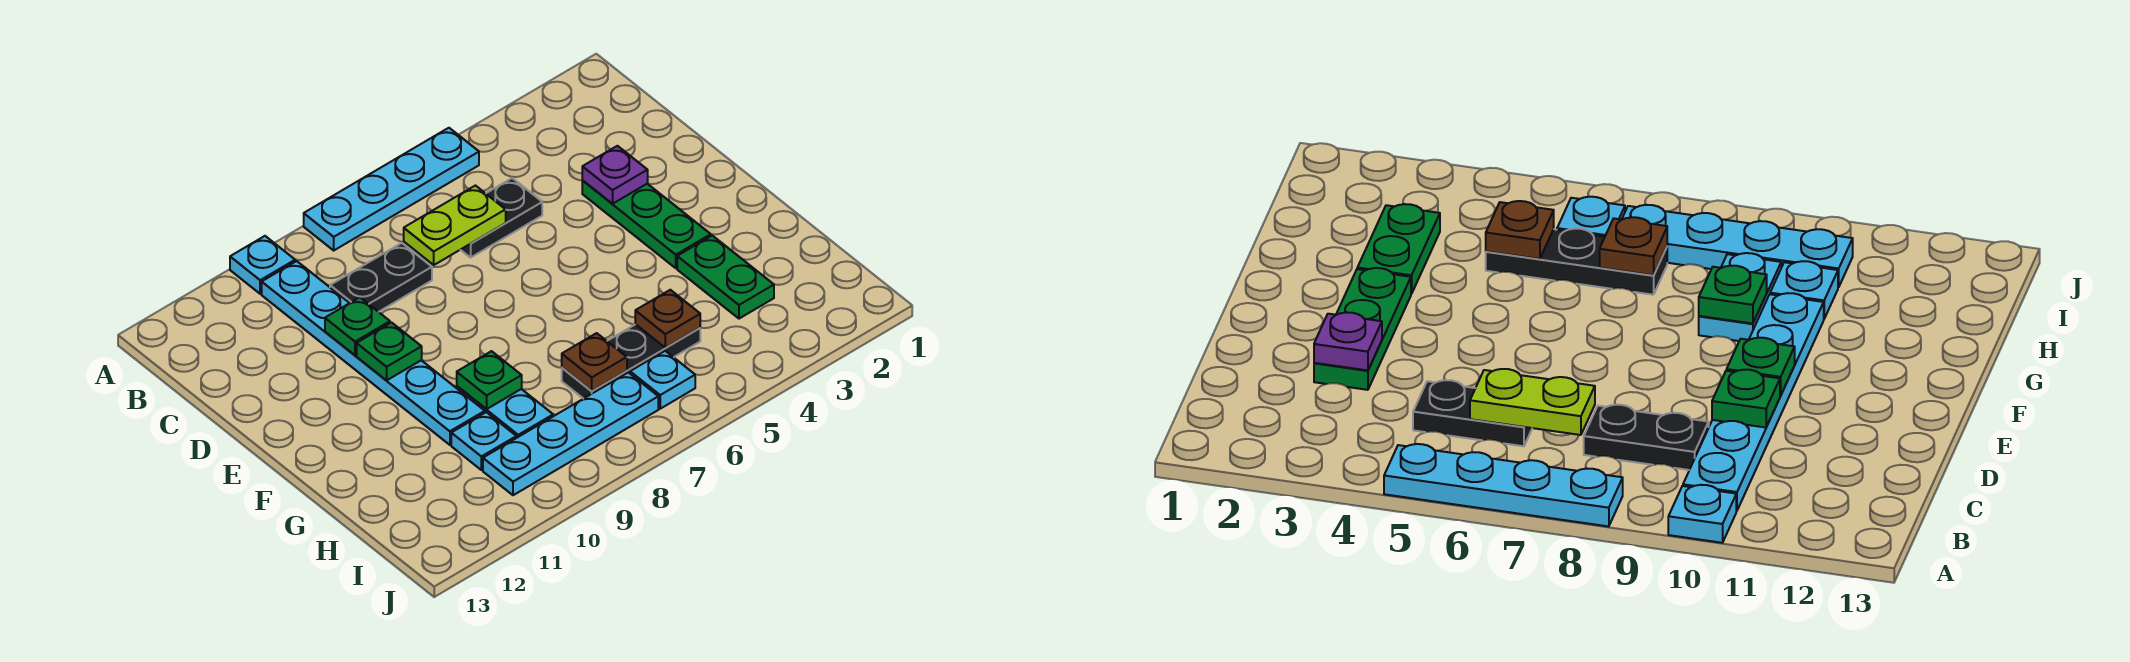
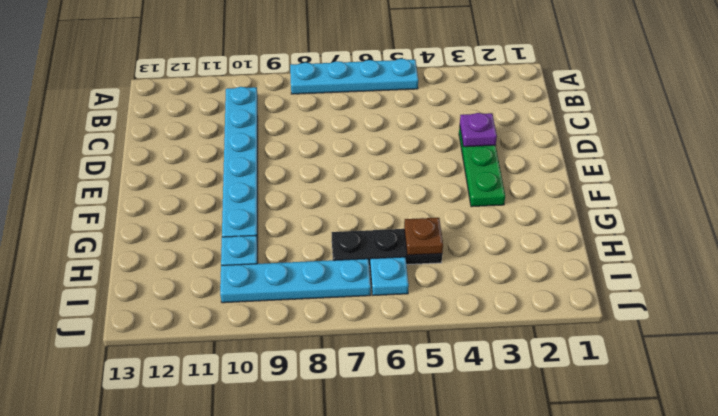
none -> cyan plate A10 level 1
none -> black plate C5:C6 level 1
none -> black plate C8:C9 level 1

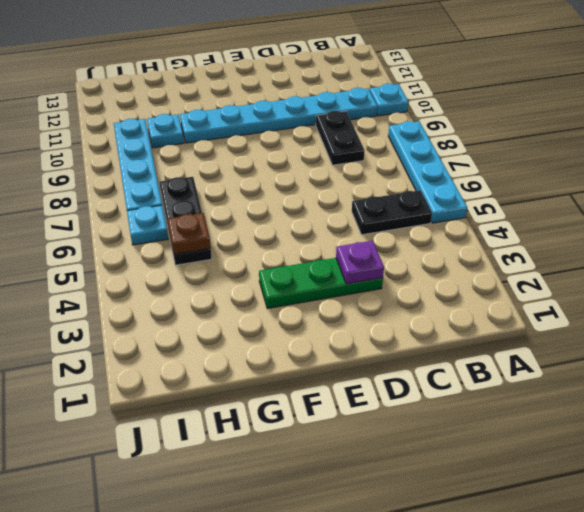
black plate B5:C5 level 1 -> black plate C5:C6 level 1
none -> green plate G3:H3 level 1
none -> cyan plate G9:H9 level 1
none -> lime plate C6:C7 level 2

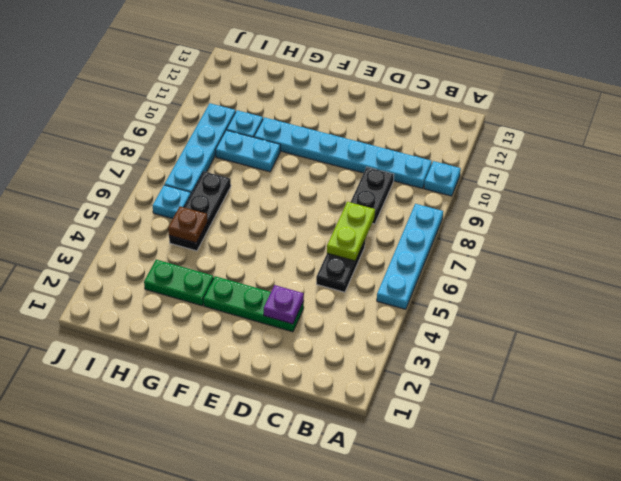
none -> green plate D10 level 2
none -> green plate E10 level 2
none -> green plate G9 level 2

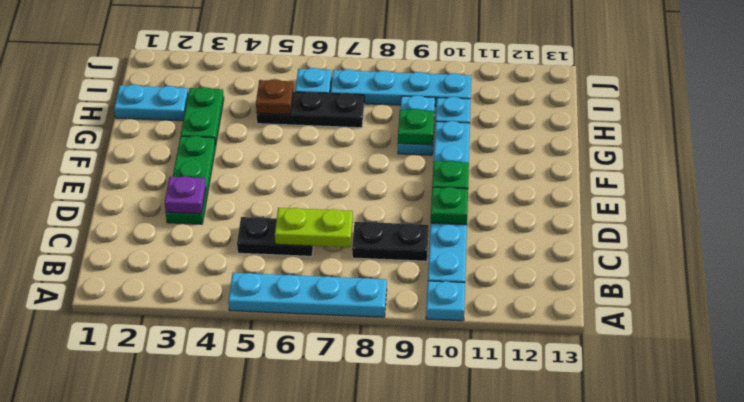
cyan plate H1:H2 level 1 -> none
none -> brown plate H7 level 2

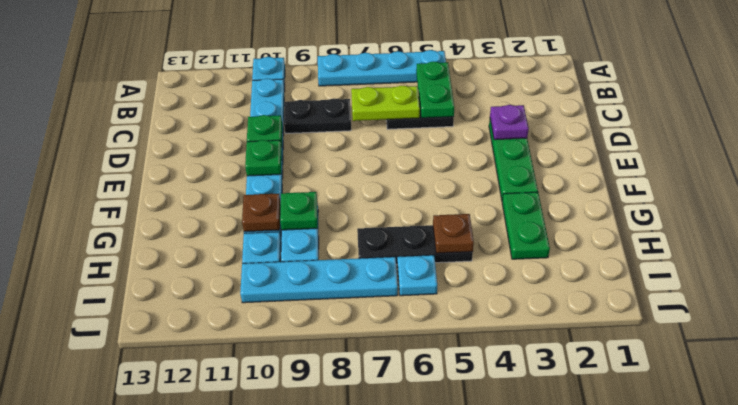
green plate B5:C5 level 2 -> none
brown plate G10 level 2 -> brown plate H7 level 2

